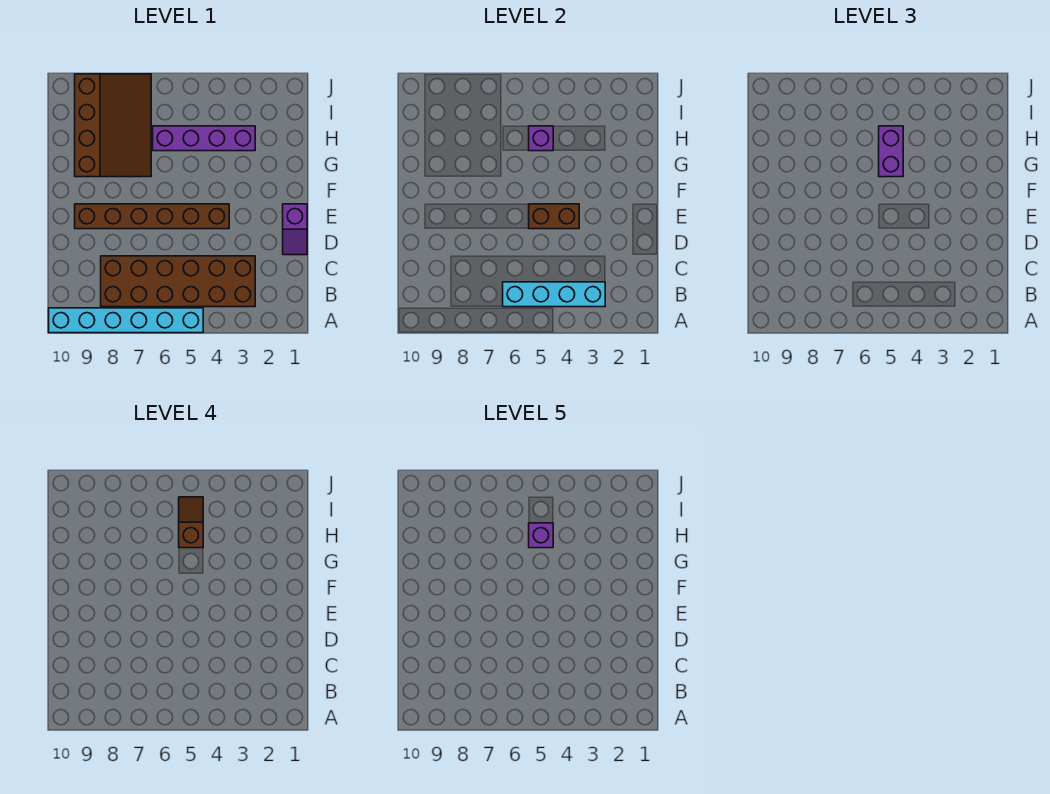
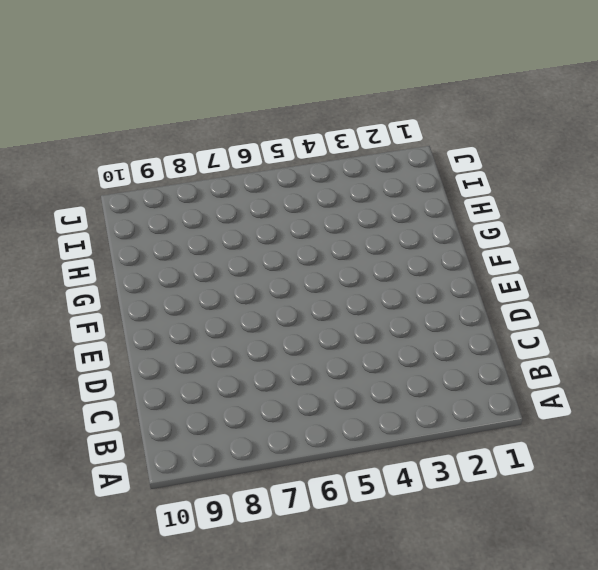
none -> cyan brick A5:A10 level 1
none -> brown brick B3:C8 level 1
none -> purple slope D1:E1 level 1 top E

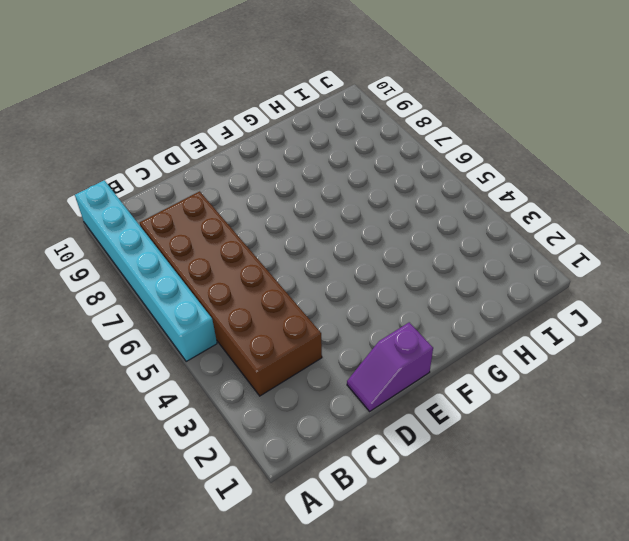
none -> brown brick E4:E9 level 1
none -> brown slope G7:J9 level 1 top 9
none -> purple brick H3:H6 level 1

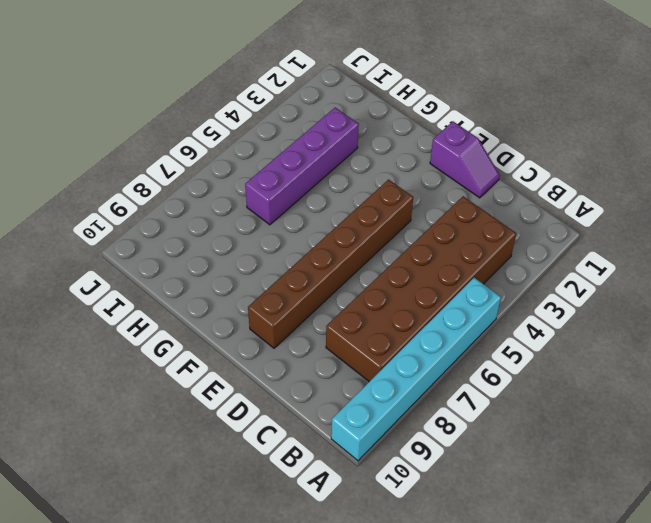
none -> brown slope G7:J9 level 1 top 9
none -> cyan brick B3:B6 level 2
none -> brown brick E4:E5 level 2

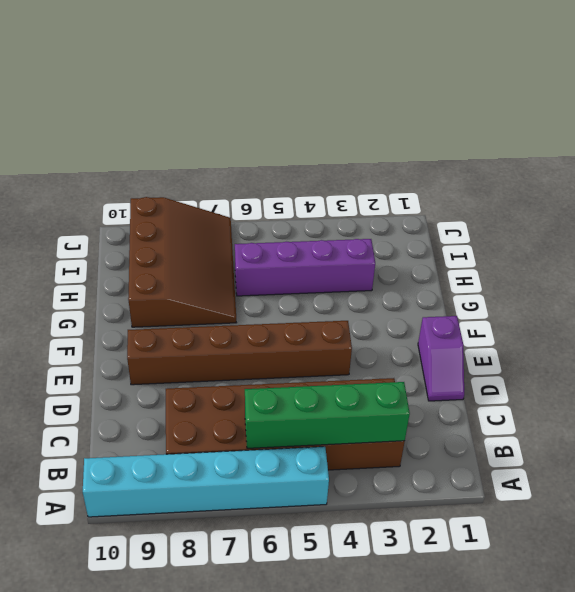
green brick B3:B6 level 2 -> cyan brick B3:B6 level 2
none -> brown brick E4:E5 level 2
none -> purple brick H5 level 2
none -> purple brick G5:H5 level 3

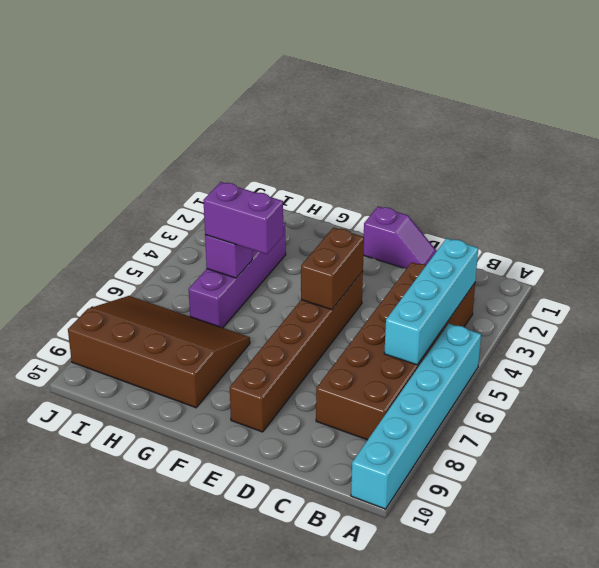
none -> brown slope H5:I5 level 4 top H
none -> purple brick H5 level 5

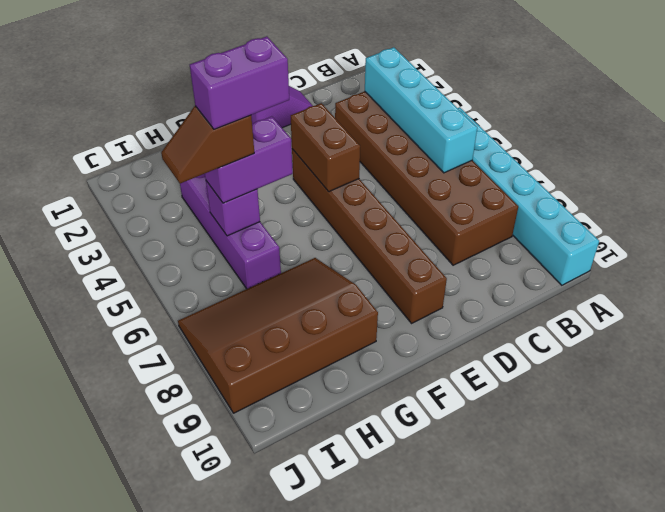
purple brick G5:H5 level 5 -> purple brick H5 level 5

